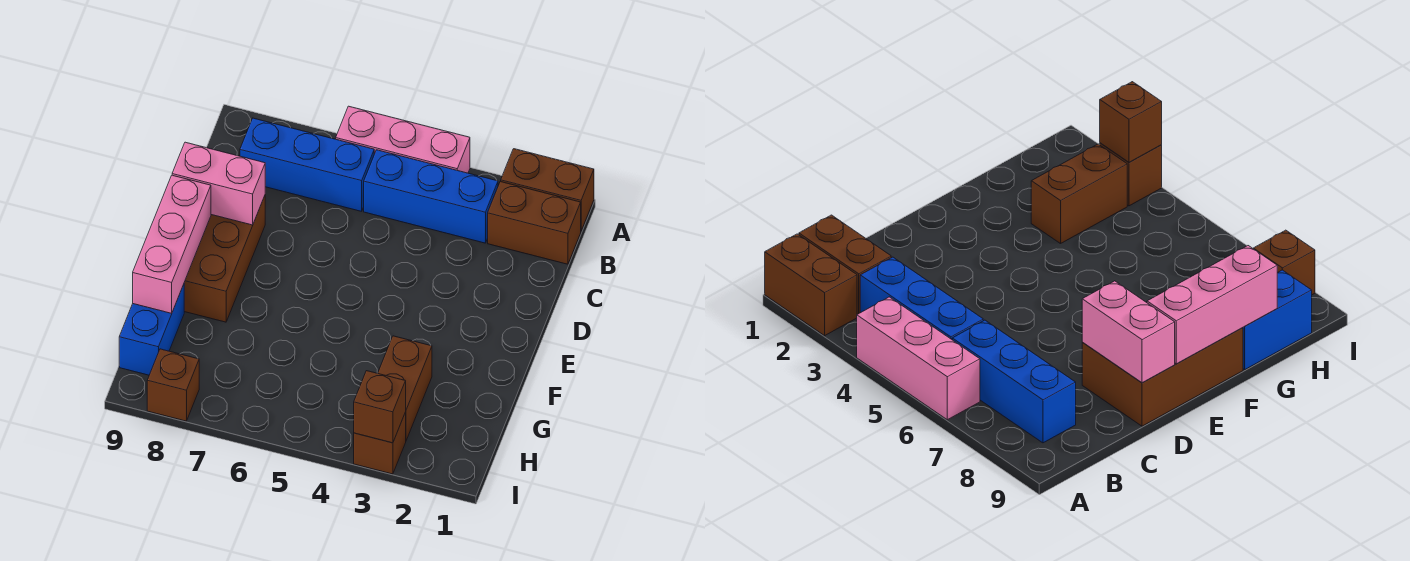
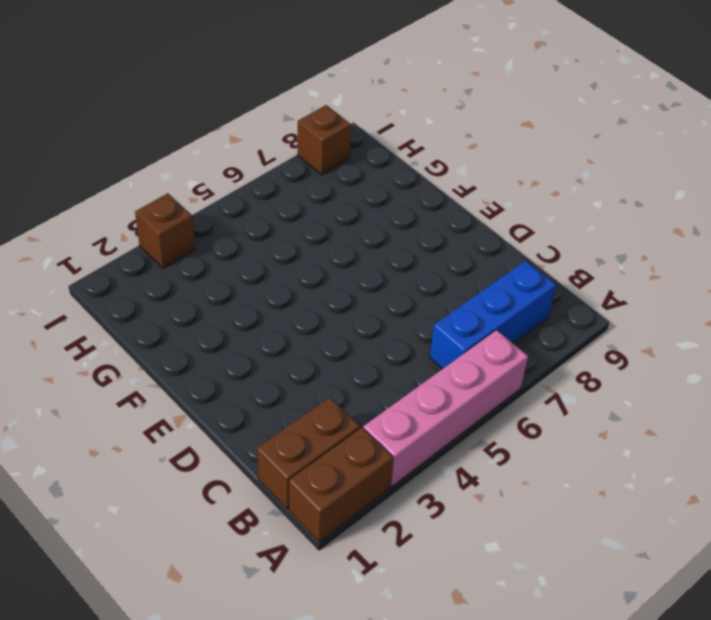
pink brick A3:A6 level 1 -> pink brick A4:A6 level 1
none -> blue brick B3:B5 level 1
none -> brown brick D8:F9 level 1
none -> brown brick G3:H3 level 1

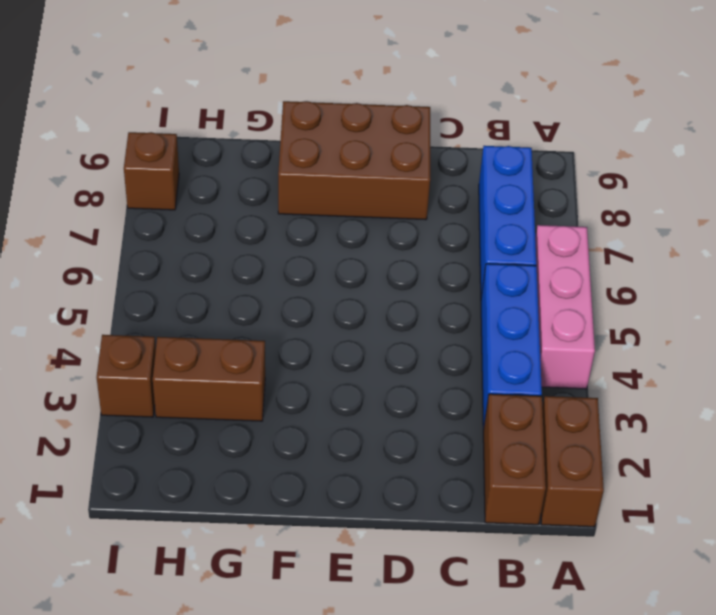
none -> blue brick G9:H9 level 1
none -> pink brick D8:D9 level 2
none -> pink brick E9:G9 level 2

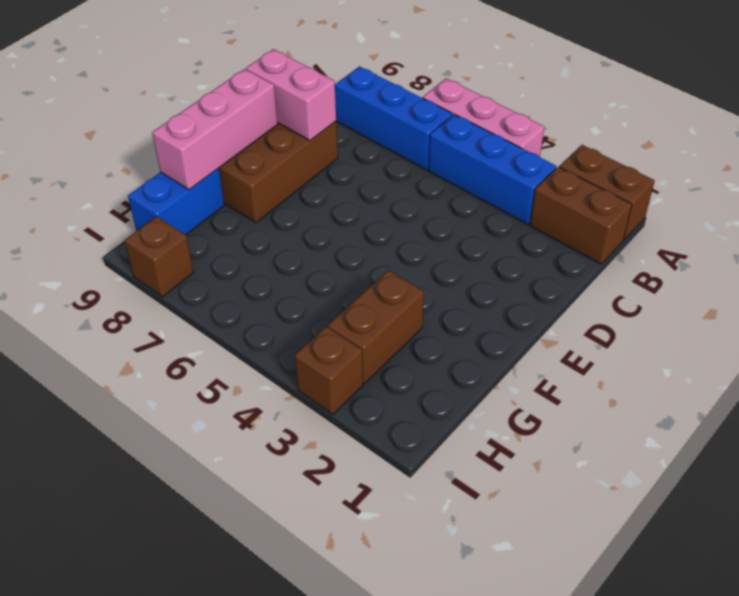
none -> brown brick I3 level 2

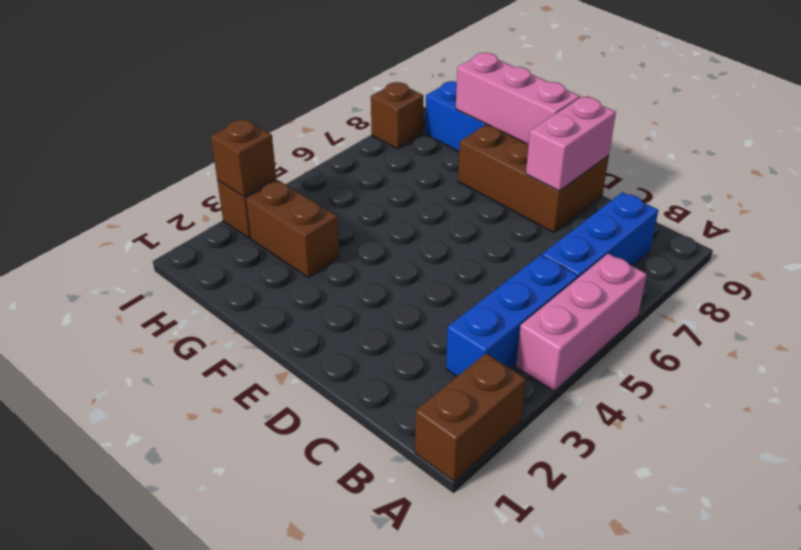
none -> brown brick B1:B2 level 1

